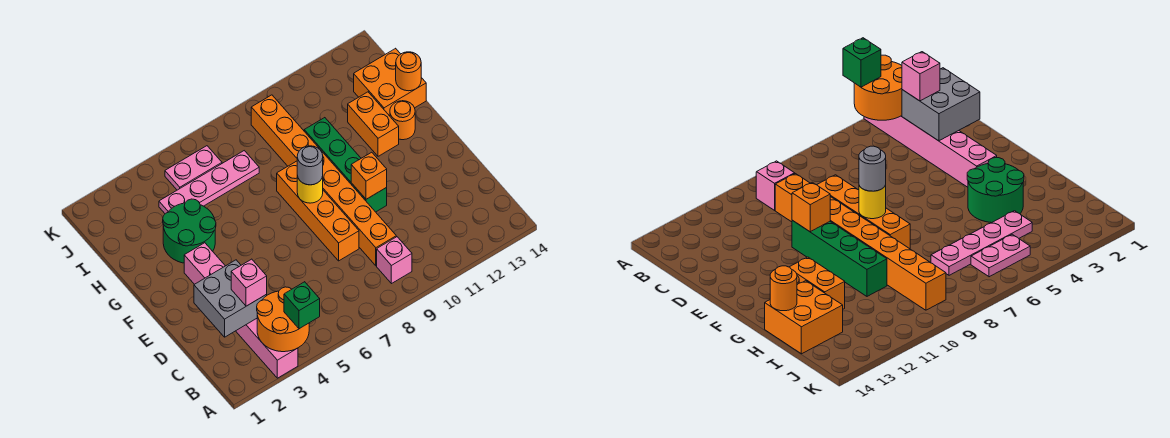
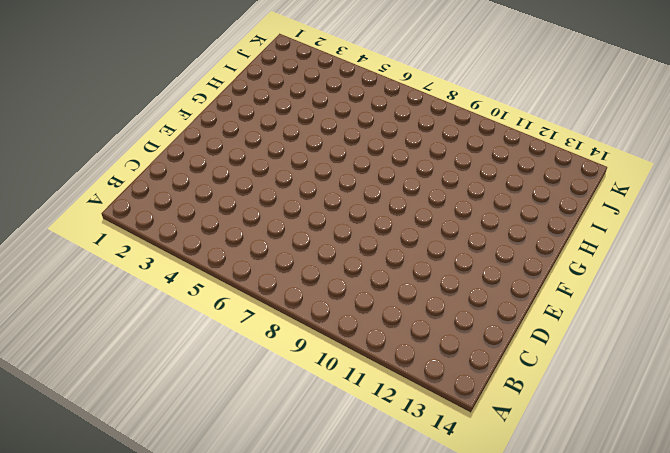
none -> pink brick A3:F3 level 1
none -> pink brick B9 level 1
none -> orange brick C9:J9 level 1

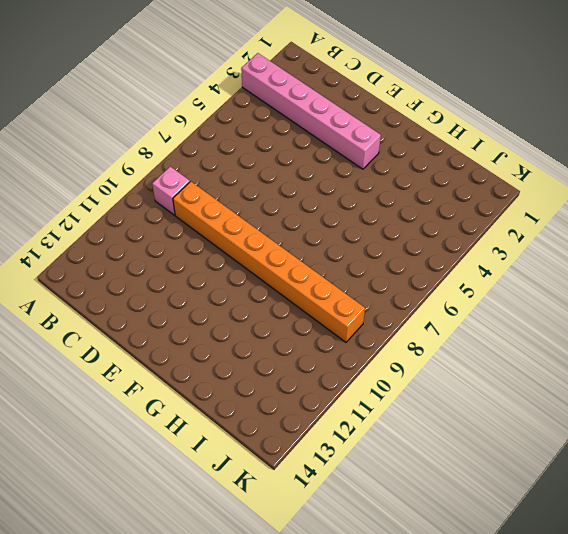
none -> orange brick D8:G8 level 1
none -> green brick E10:H10 level 1
none -> green round brick G3:H4 level 1

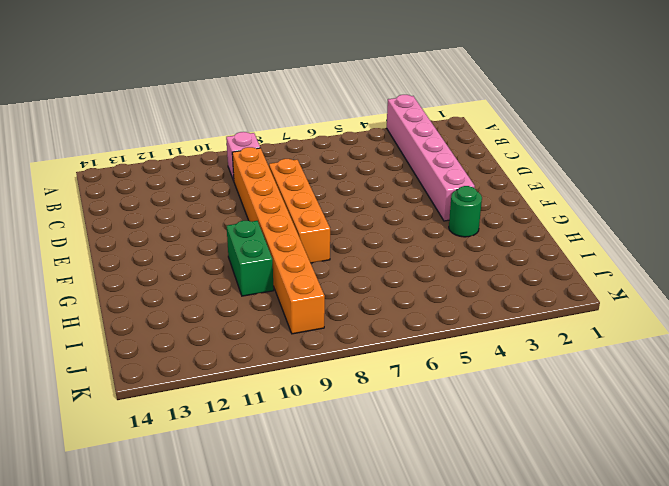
green round brick G3 level 1 -> green round brick G3:H4 level 1
green brick G10:H10 level 1 -> green brick E10:H10 level 1
none -> orange brick G12:H12 level 1
none -> orange round brick G13 level 1
none -> orange brick H13:I14 level 1

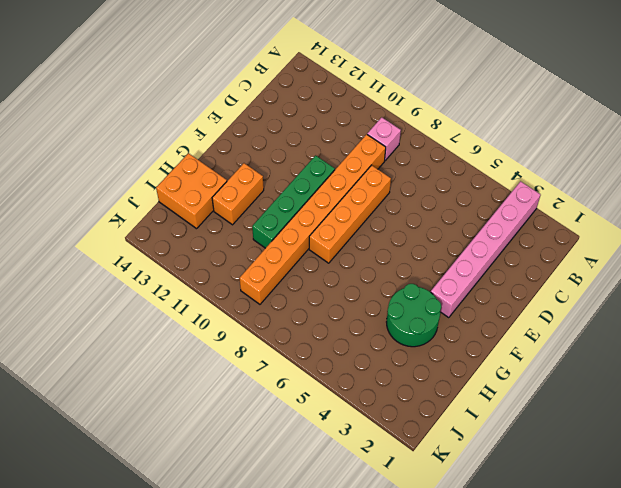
none -> orange round brick G13 level 1
none -> pink plate I4:I7 level 1
none -> pink plate J5:J6 level 1

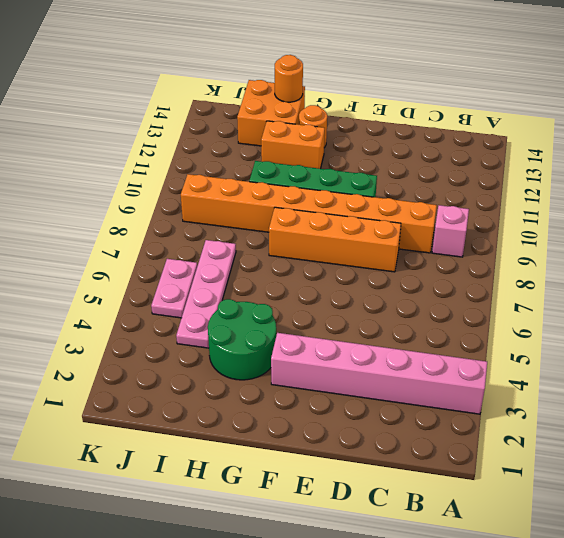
none -> orange round brick A3:B4 level 2
none -> grey brick C2:D3 level 2
none -> orange brick E10 level 2

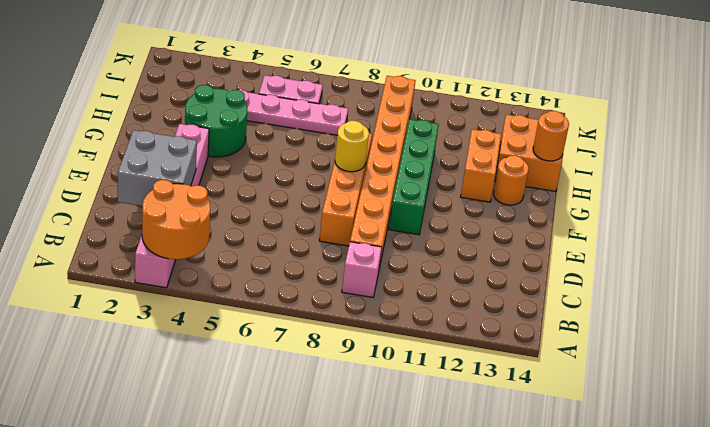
none -> orange brick E10 level 2
none -> green brick A4 level 3
none -> pink brick C3 level 3

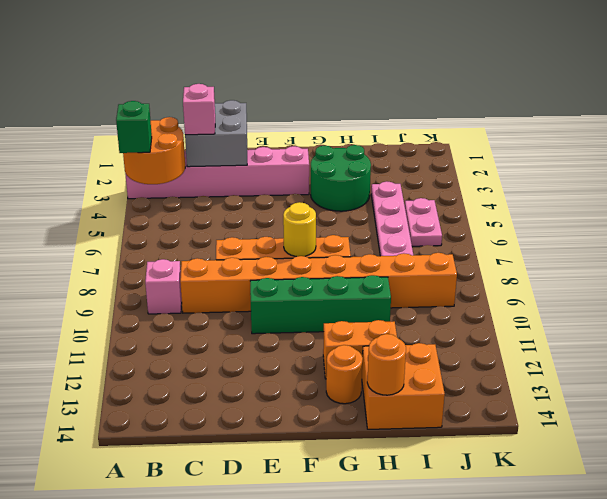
none -> orange brick E10 level 2
none -> grey round brick F8 level 3

